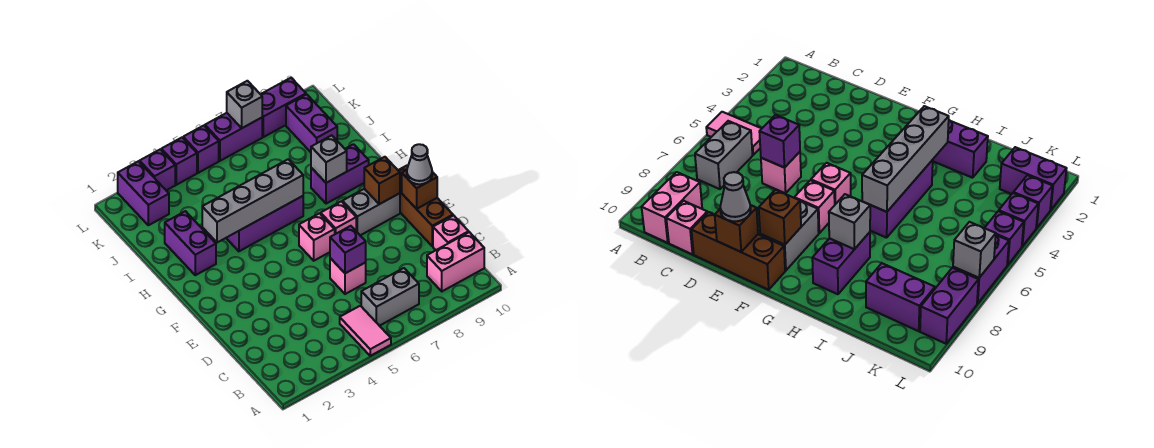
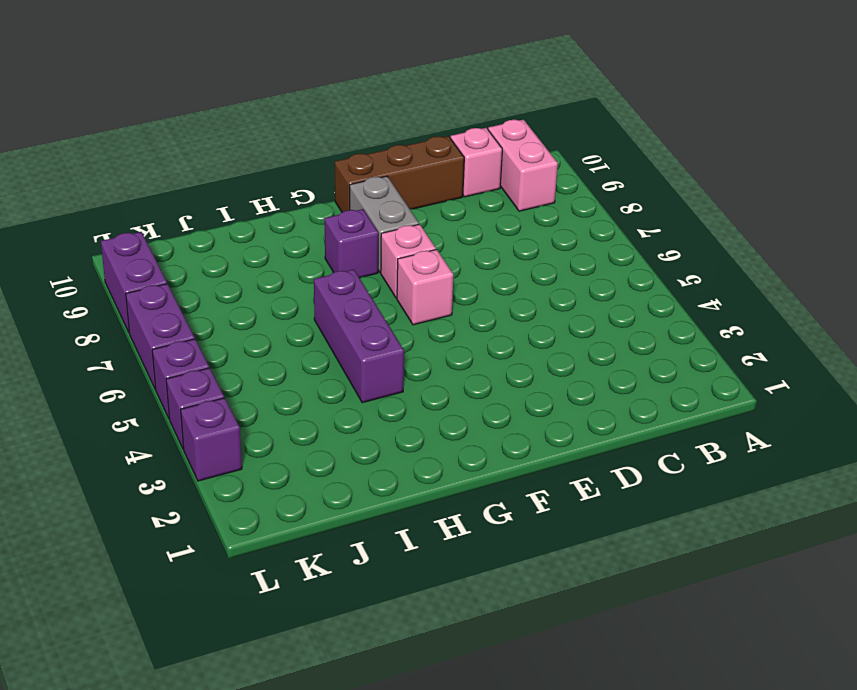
purple brick G8 level 1 -> purple brick D6 level 2
none -> pink tile A5:B5 level 1
none -> grey brick B6:B7 level 1
none -> pink brick D6 level 1

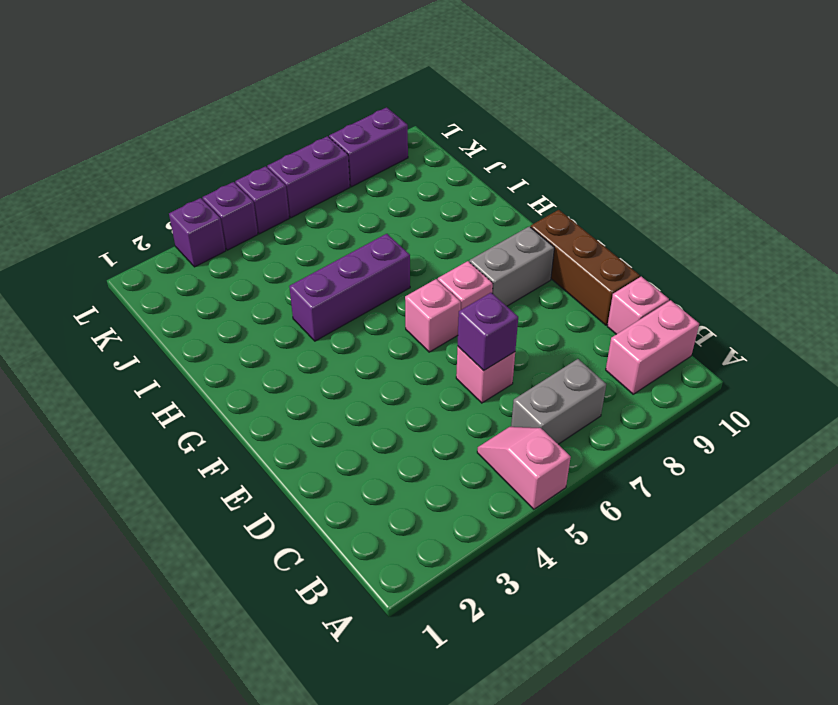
pink slope A5:B5 level 1 top A -> pink tile A5:B5 level 1
none -> purple brick H2:I2 level 1
none -> purple brick H8:H9 level 1
none -> purple brick J9:K9 level 1

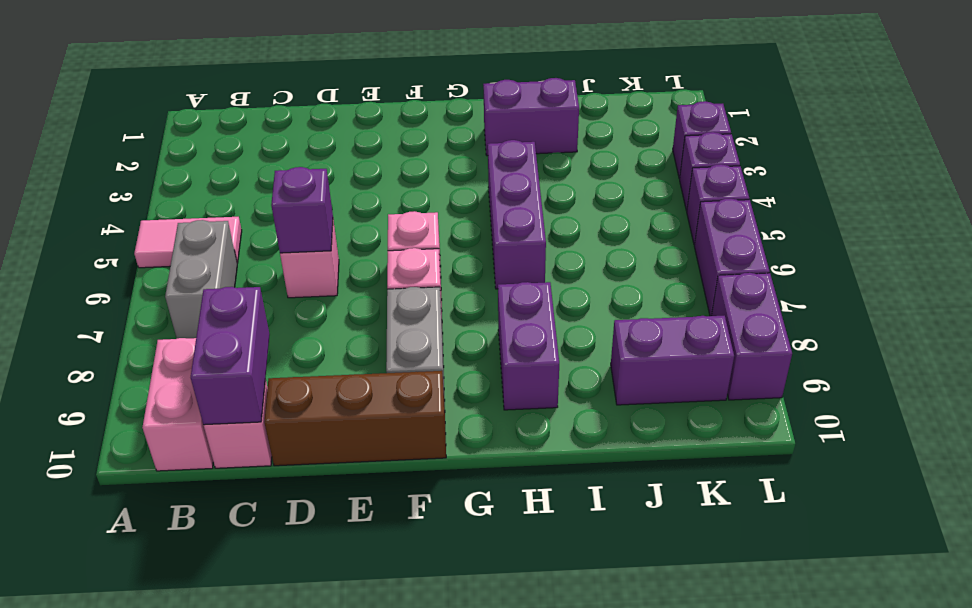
purple brick C9:C10 level 2 -> purple brick K2:L2 level 1
none -> brown brick E10 level 2
none -> brown brick F9 level 2
none -> grey brick H3:H6 level 2

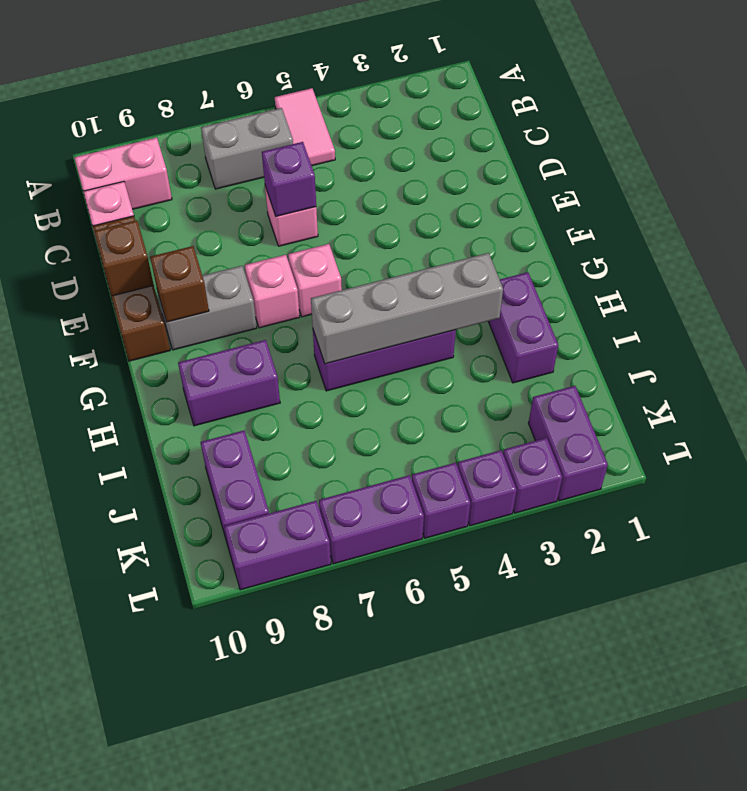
none -> grey brick H8 level 2
none -> grey brick L7 level 2
none -> grey cone E10 level 3

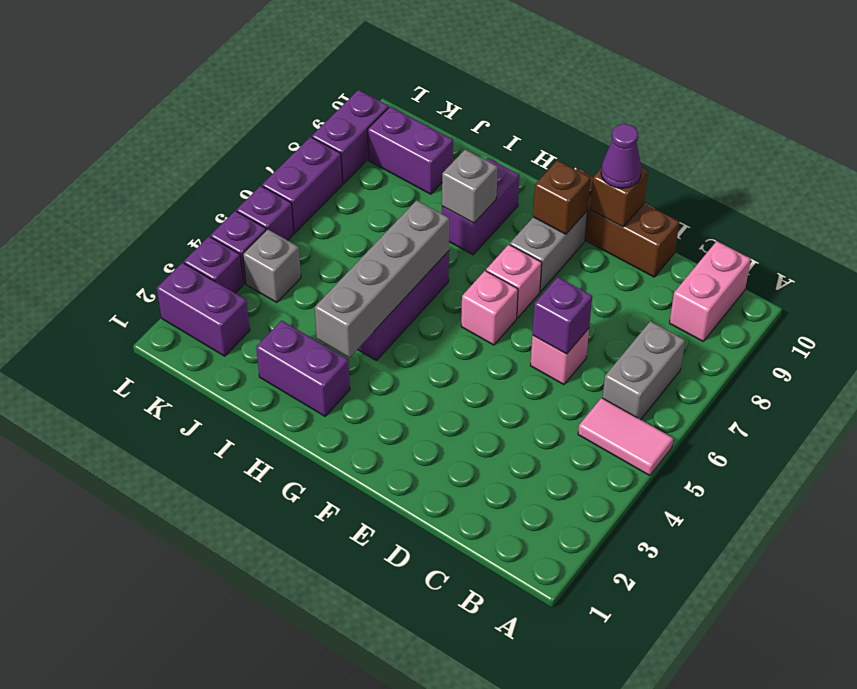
purple cone E10 level 3 -> grey cone E10 level 3
grey brick K4 level 1 -> grey brick L7 level 2
none -> pink brick C10 level 1

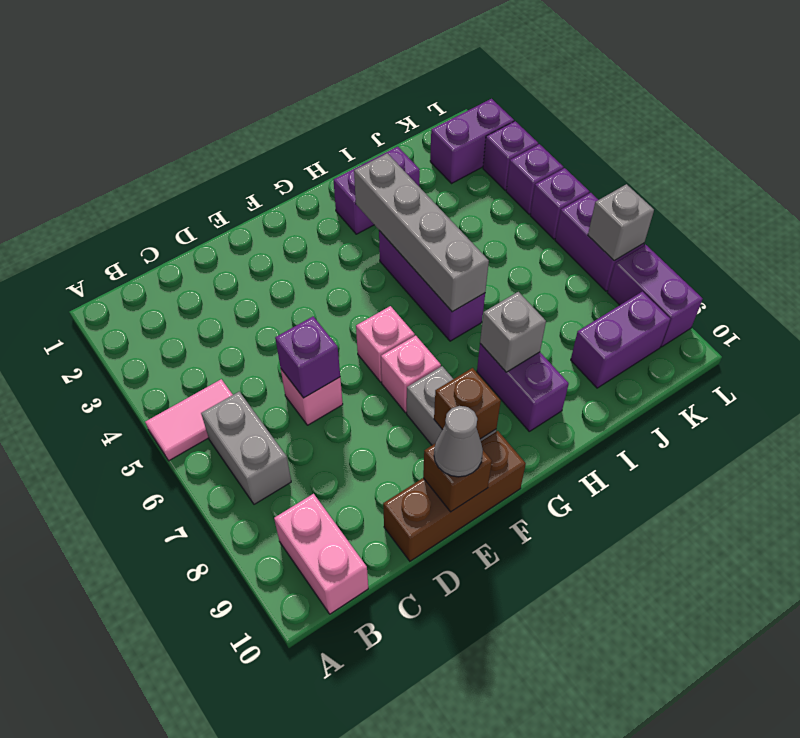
none -> pink brick C10 level 1

